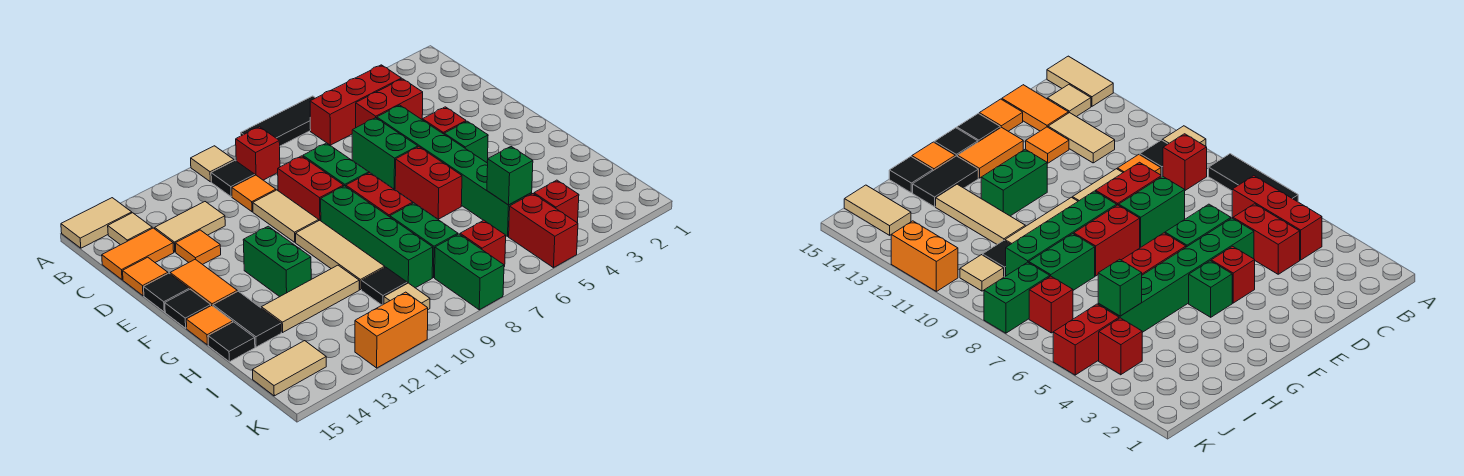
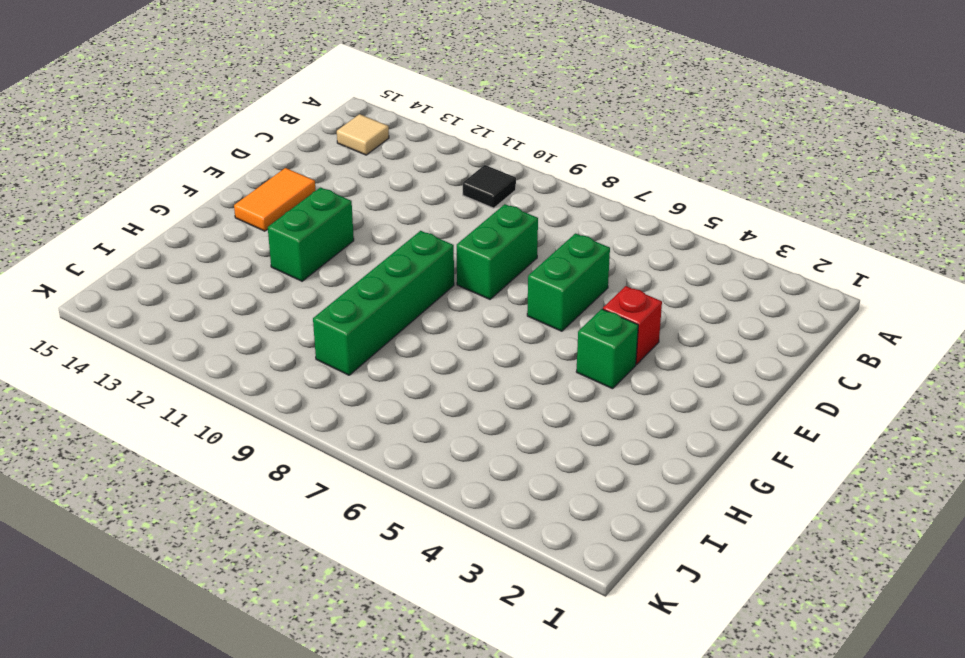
none -> black tile A6:A8 level 1
none -> tan tile A10 level 1
none -> tan tile A14:A15 level 1
none -> red brick B4:B6 level 1

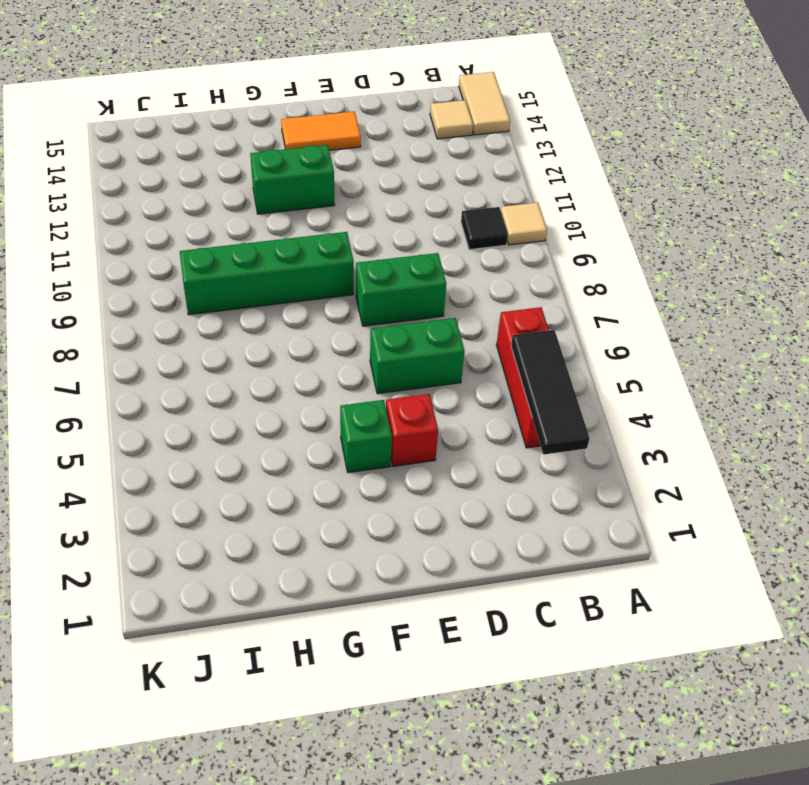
black tile B3:B5 level 2 -> black tile A6:A8 level 1
none -> red brick B9 level 1
none -> red brick C4:C5 level 1
none -> orange tile C10 level 1
none -> tan tile C12:C13 level 1

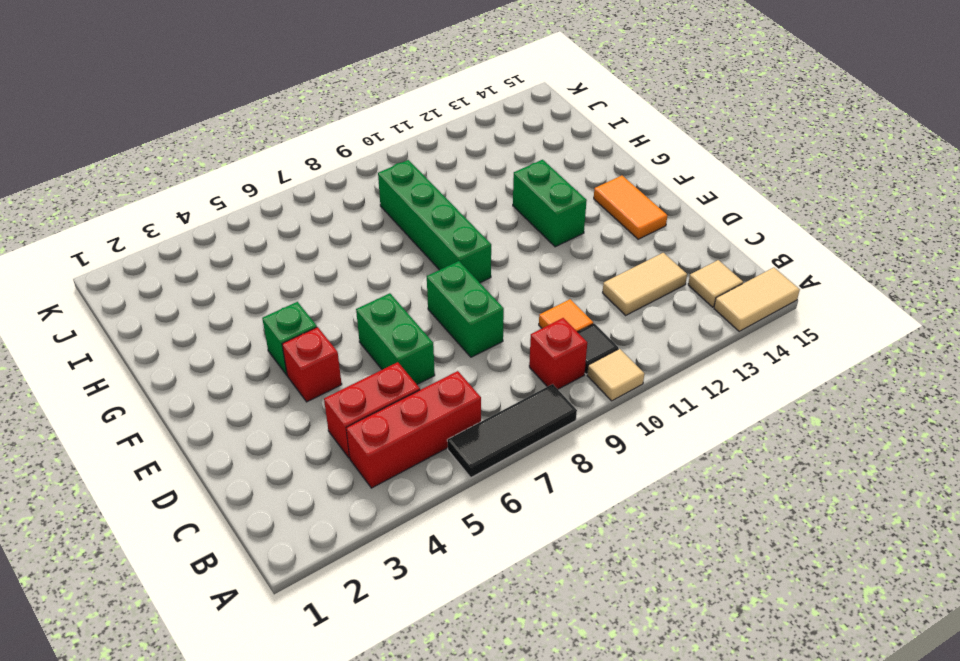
none -> orange tile C14:C15 level 1
none -> green brick D5:I5 level 1
none -> red brick D9:E9 level 1
none -> tan tile D10:E10 level 1

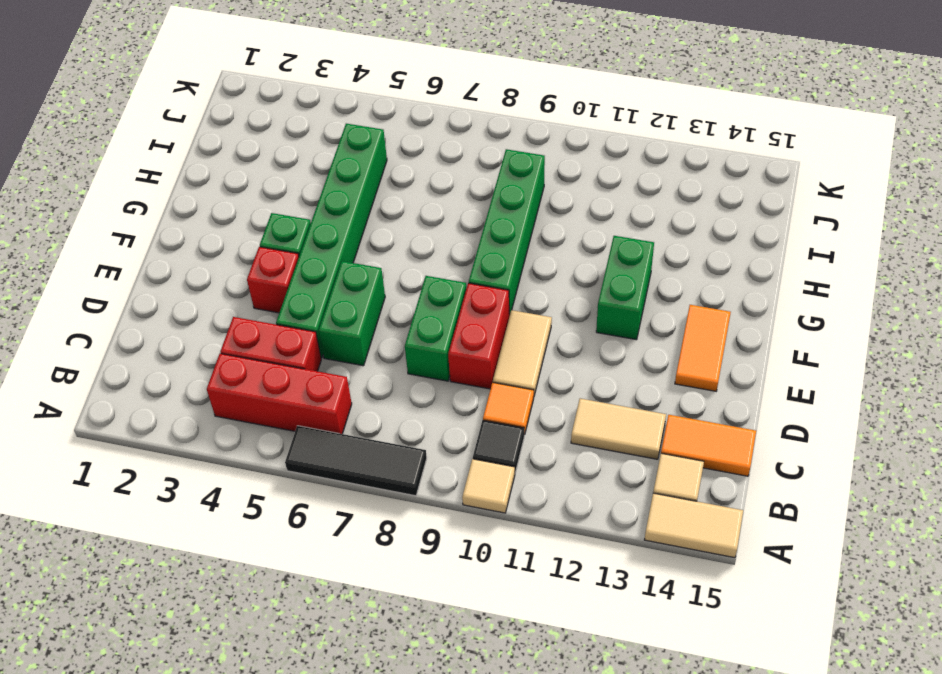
none -> red brick B9 level 1
none -> orange tile D13 level 1
none -> orange tile D15 level 1
none -> black tile E15 level 1

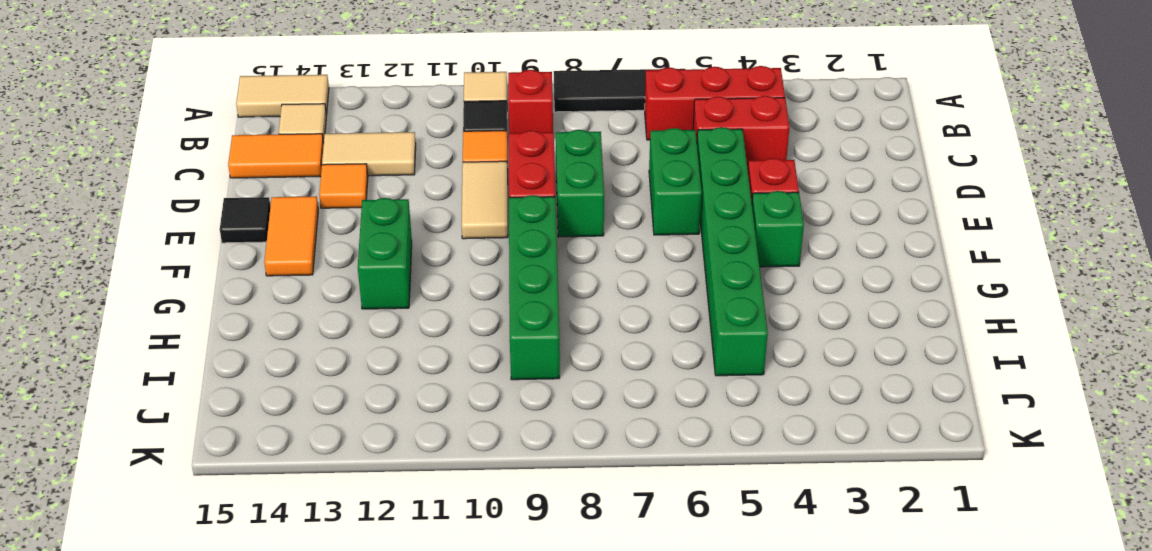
none -> orange tile D15 level 1
none -> red brick F6:G6 level 1
none -> red brick F8:G8 level 1
none -> tan tile F10:H10 level 1

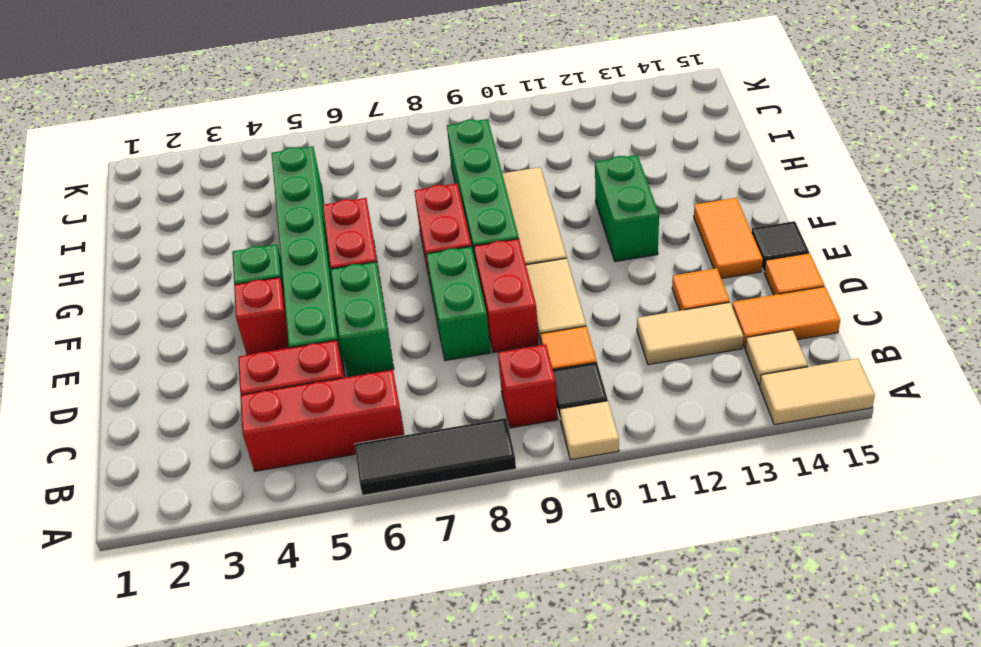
none -> black tile F15 level 1
none -> black tile G14:H14 level 1
none -> orange tile G15 level 1
none -> green brick H8:I8 level 1

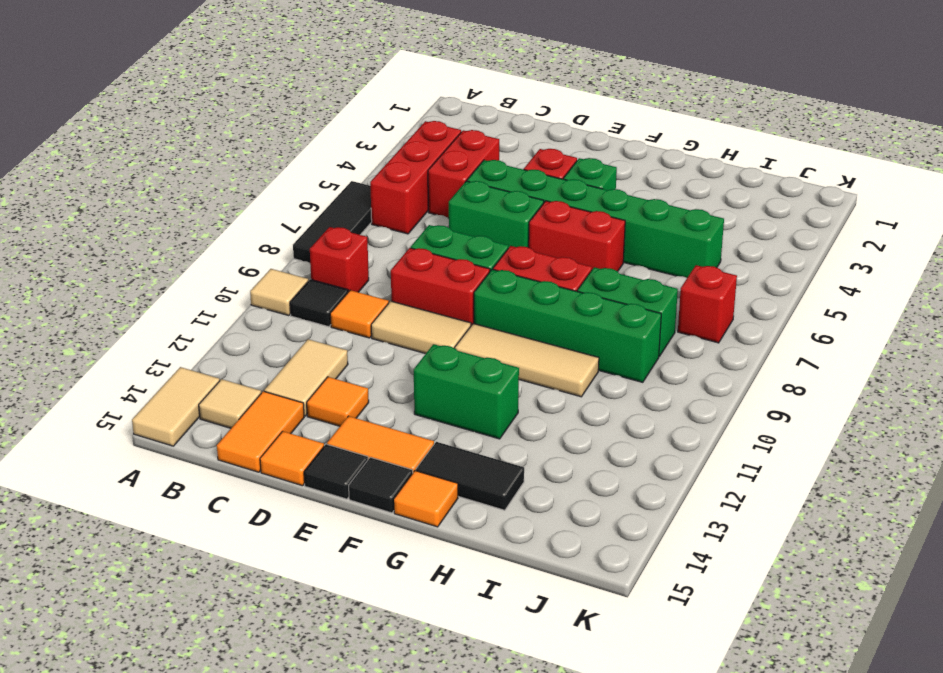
none -> tan tile H11:H13 level 1
none -> black tile H15 level 1
none -> black tile I10 level 1
none -> red brick J4 level 1

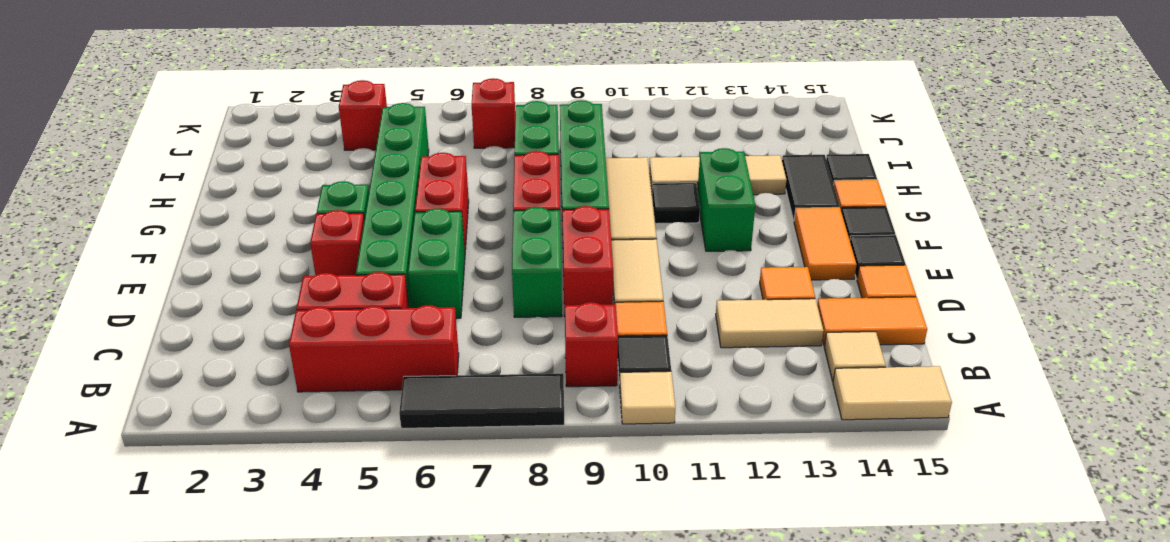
black tile G11 level 1 -> black tile I10 level 1
none -> red brick J5:K5 level 1
none -> green brick J8:K8 level 1
none -> tan tile J10 level 1
none -> tan tile J14:J15 level 1

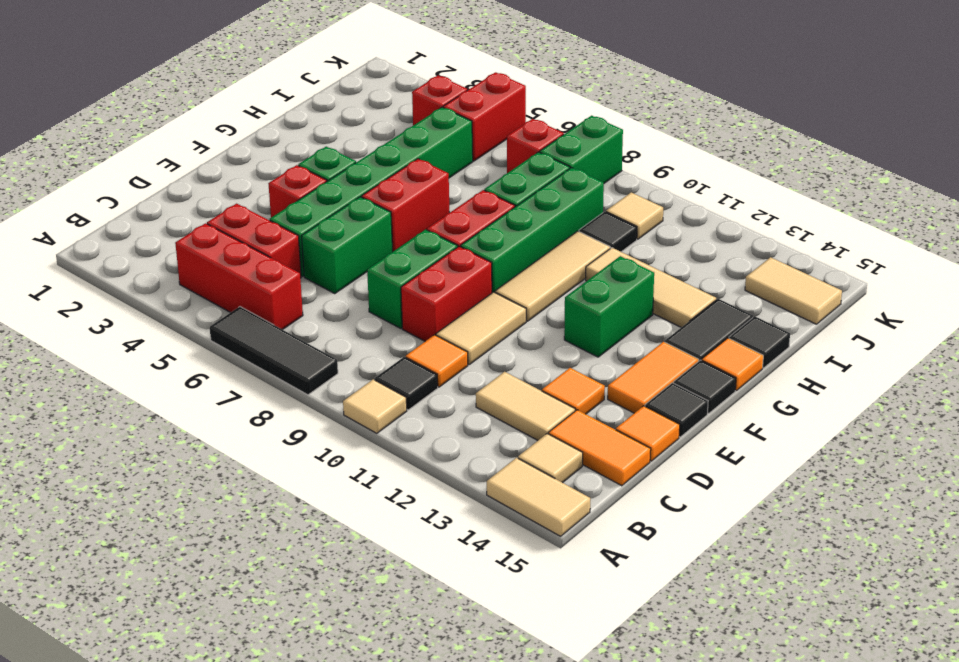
none -> red brick B9 level 1
none -> orange brick K11:K12 level 1
none -> green brick I5 level 2

